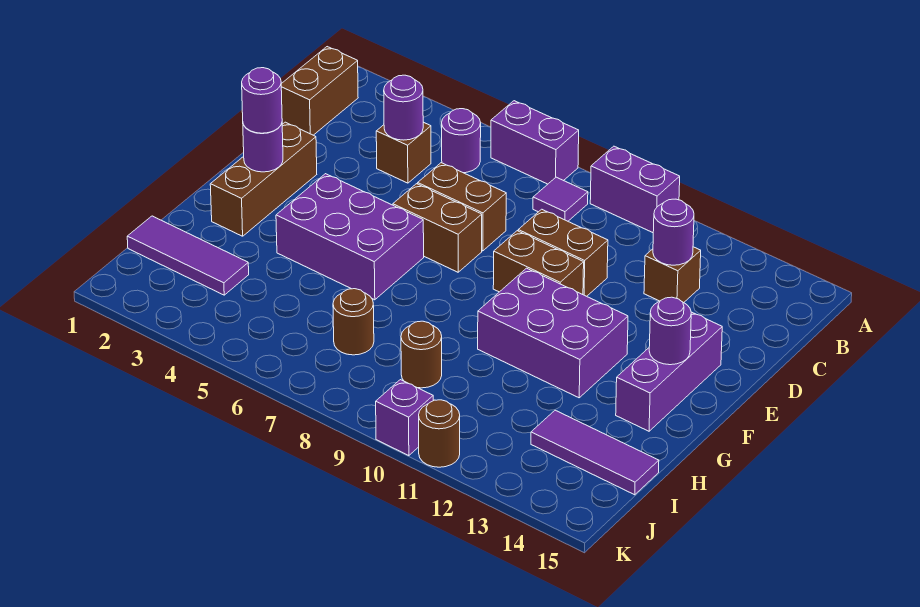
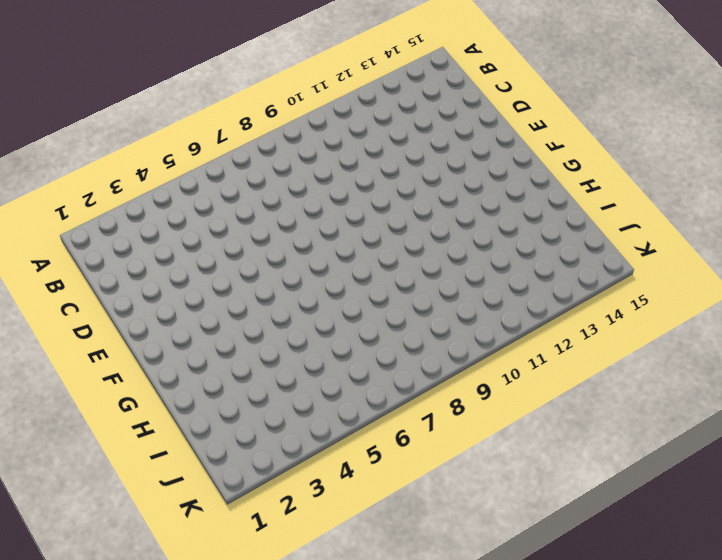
none -> purple brick A6:A7 level 1
none -> purple brick A9:A10 level 1
none -> brown brick B1:C1 level 1

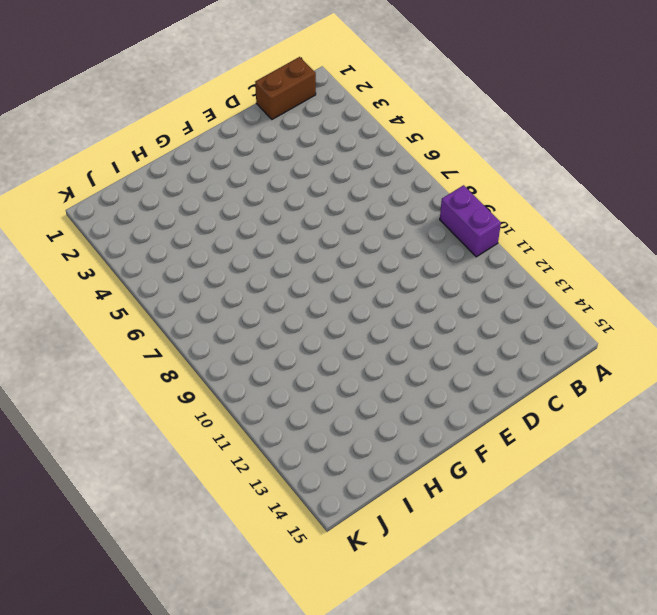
none -> purple brick A6:A7 level 1
none -> purple round brick B5 level 1
none -> purple tile B8 level 1

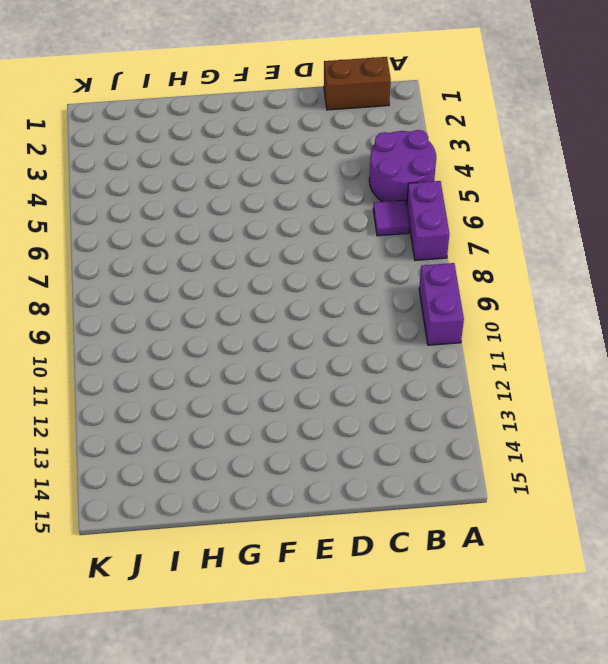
purple round brick A4:B5 level 1 -> purple round brick B5 level 1
purple tile B6 level 1 -> purple tile B8 level 1
none -> brown brick C4 level 1
none -> brown brick C12 level 1
none -> brown brick D6:D7 level 1

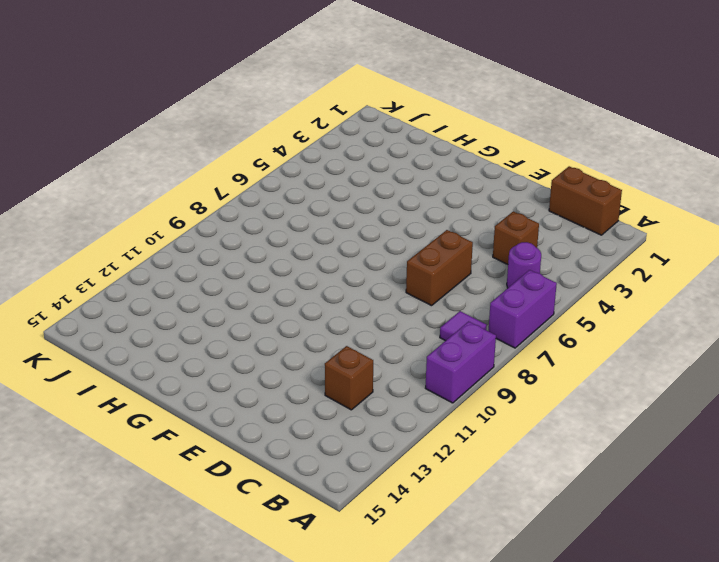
none -> brown brick D9:D10 level 1
none -> brown brick E2:G2 level 1
none -> brown brick E6:E7 level 1

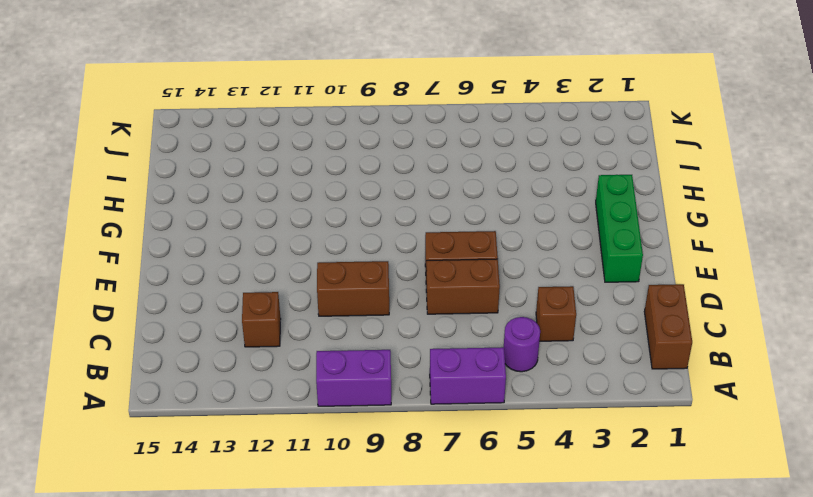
green brick E2:G2 level 1 -> brown brick E2:G2 level 1
none -> purple tile B8 level 1
none -> brown brick E9:E10 level 1
none -> purple brick E14:G14 level 1

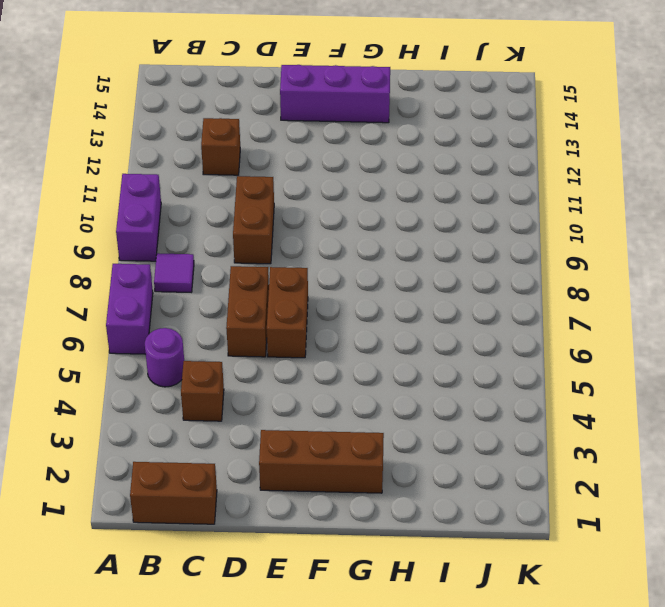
none -> brown brick E9:E10 level 1
none -> purple brick F4:G6 level 1
none -> purple brick F10:G12 level 1

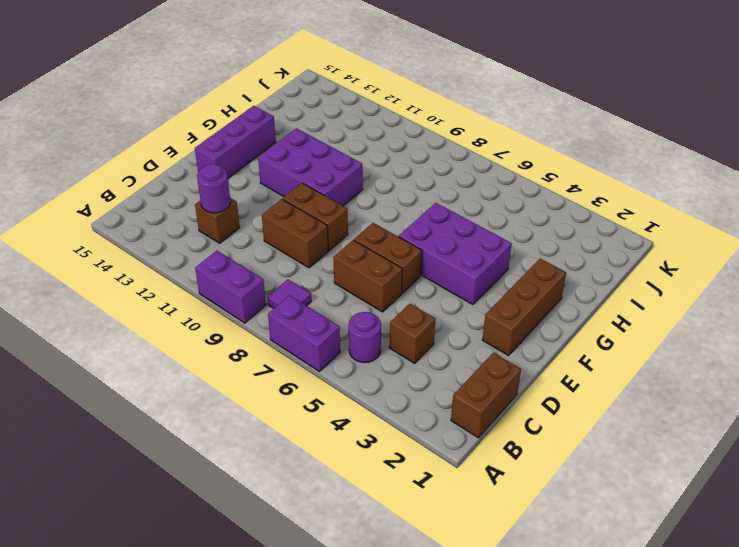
none -> purple tile I1:I3 level 1
none -> brown round brick I7 level 1
none -> brown round brick I9 level 1

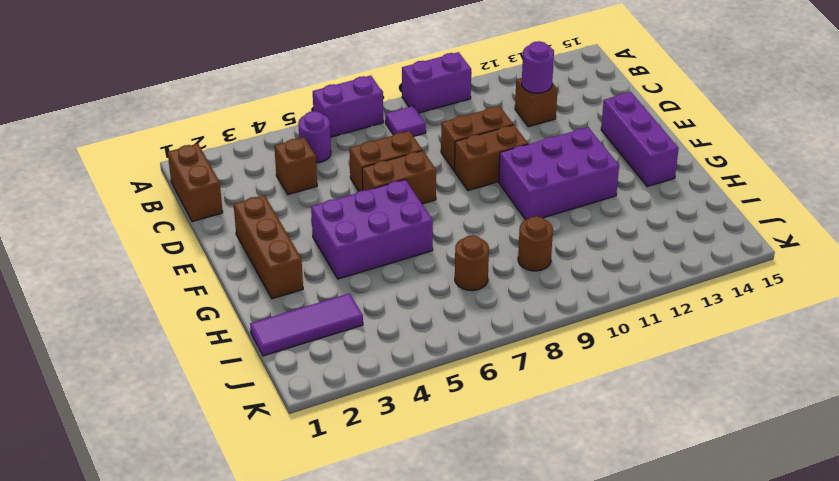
none -> purple tile I13:I15 level 1
none -> purple brick K10 level 1
none -> brown round brick K11 level 1

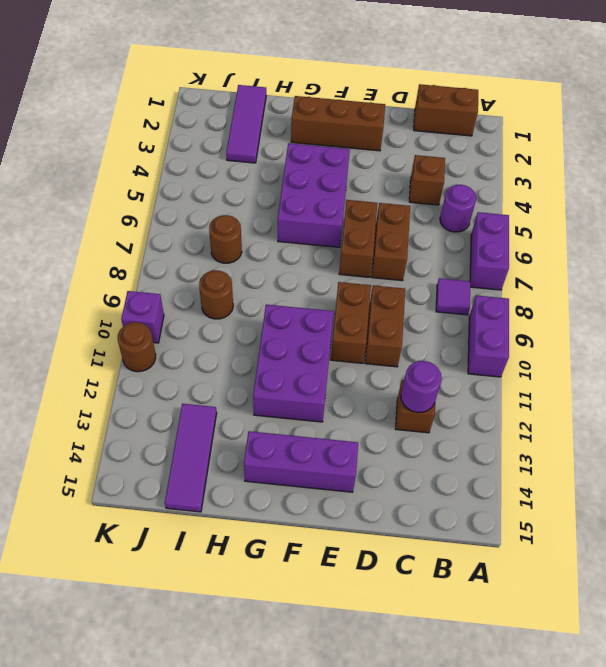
none -> purple round brick C4 level 2
none -> purple round brick F2 level 2
none -> purple round brick F14 level 2

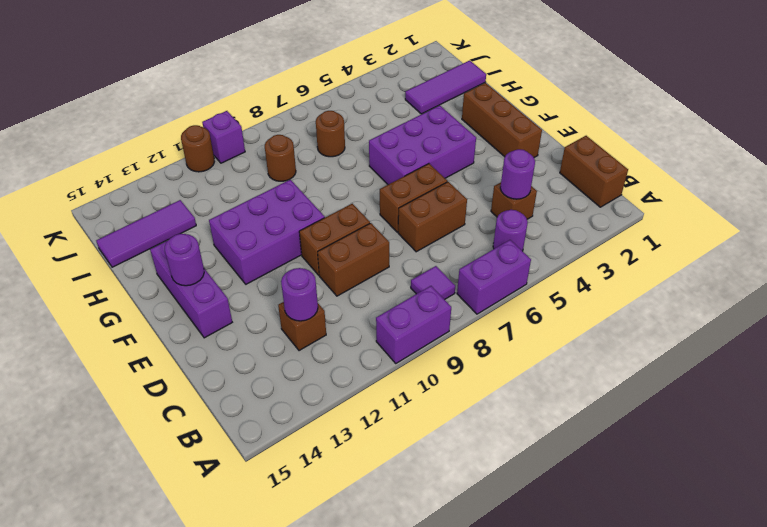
none -> purple round brick F2 level 2
none -> purple round brick F2 level 3

